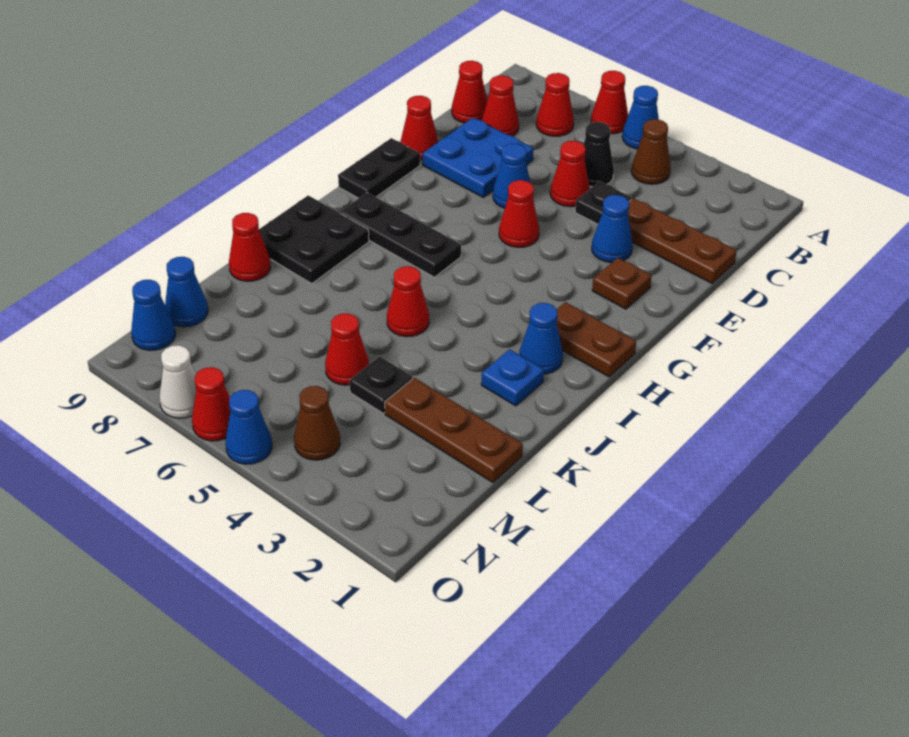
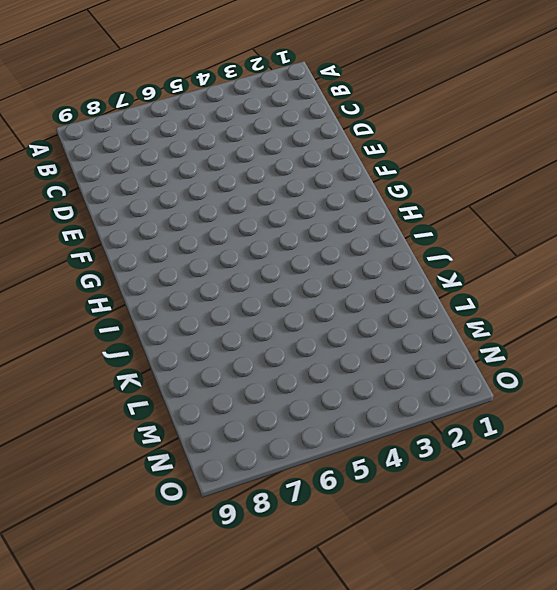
none -> blue cone A5 level 1
none -> red cone A6 level 1
none -> brown cone B4 level 1
none -> red cone B7 level 1

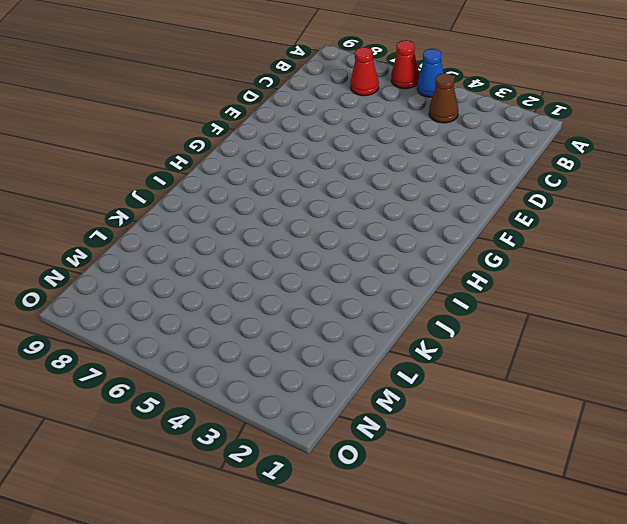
none -> black cone C5 level 1
none -> red cone C8 level 1
none -> red cone C9 level 1
none -> brown plate D1:D3 level 1

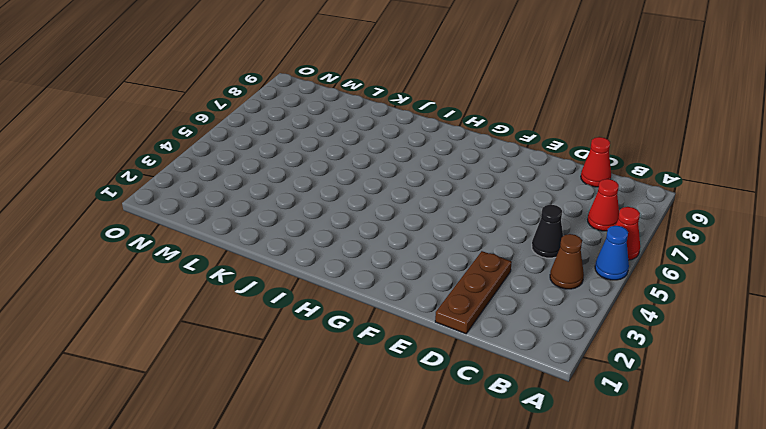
none -> red cone C8 level 1
none -> black plate D4 level 1
none -> red cone D5 level 1
none -> blue plate D7:E8 level 1

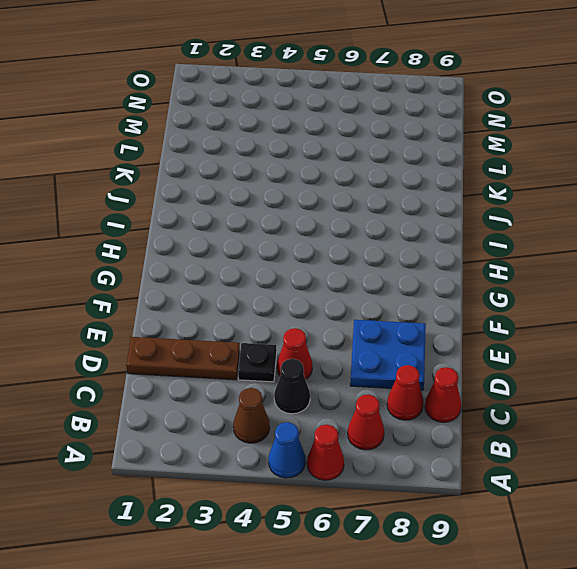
none -> blue cone E3 level 1
none -> blue cone E6 level 1
none -> red cone E9 level 1
none -> brown plate F2 level 1

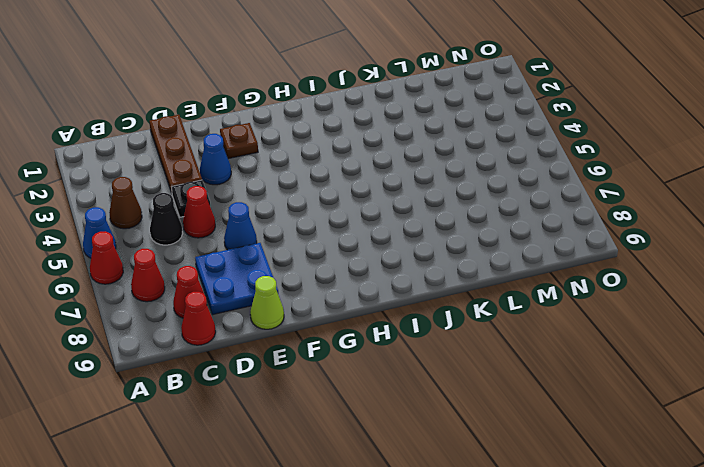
lime cone E9 level 1 -> red cone E9 level 1
none -> red cone F5 level 1
none -> black plate F9:G9 level 1
none -> brown plate H1:H2 level 1
none -> black plate H6:H8 level 1

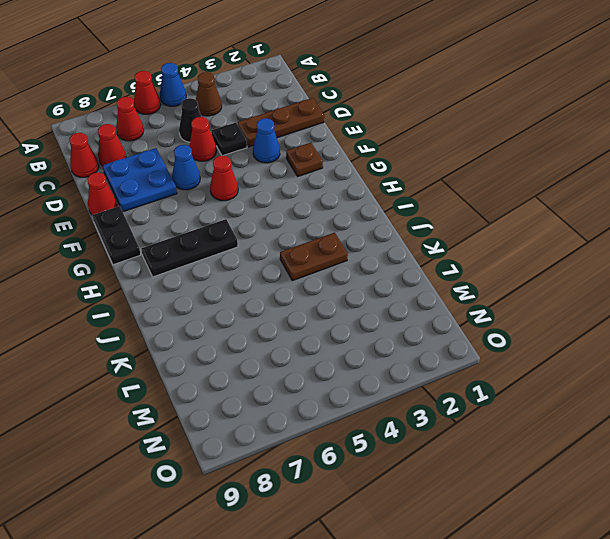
brown plate J3:J4 level 1 -> brown plate H1:H2 level 1
none -> blue cone I2 level 1
none -> black plate I8:J9 level 1
none -> blue plate J2 level 1
none -> red cone J5 level 1

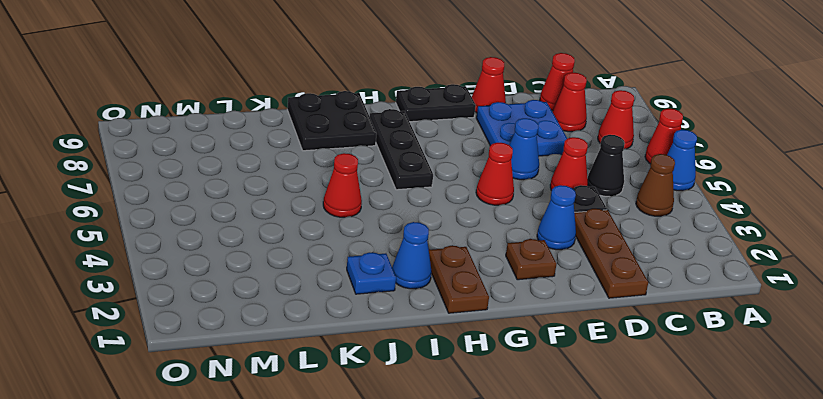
none -> red cone K9 level 1
none -> brown plate L1:L3 level 1
none -> black plate L4 level 1
none -> red cone L5 level 1

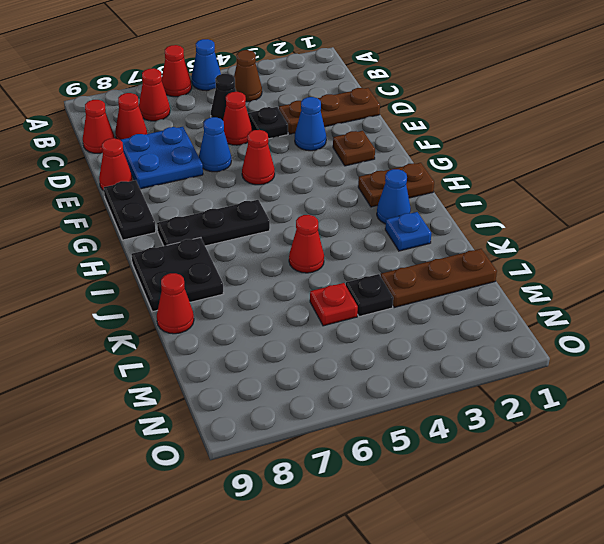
red plate L5 level 1 -> red cone L5 level 1
none -> blue cone M9 level 1
none -> brown cone N4 level 1
none -> blue cone N9 level 1
none -> blue cone O5 level 1

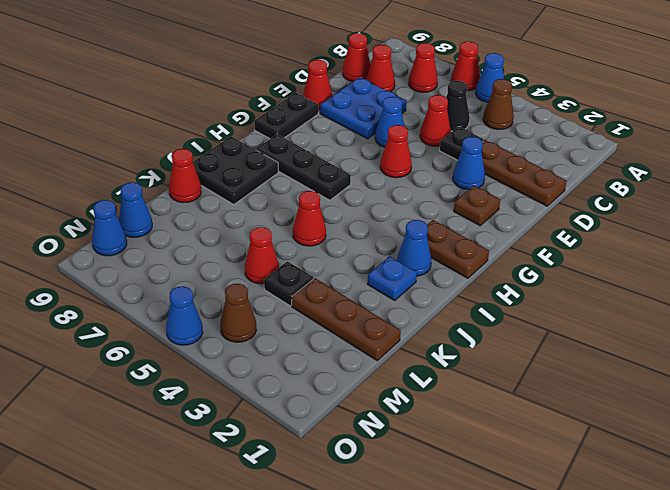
none -> red cone O6 level 1
none -> white cone O7 level 1

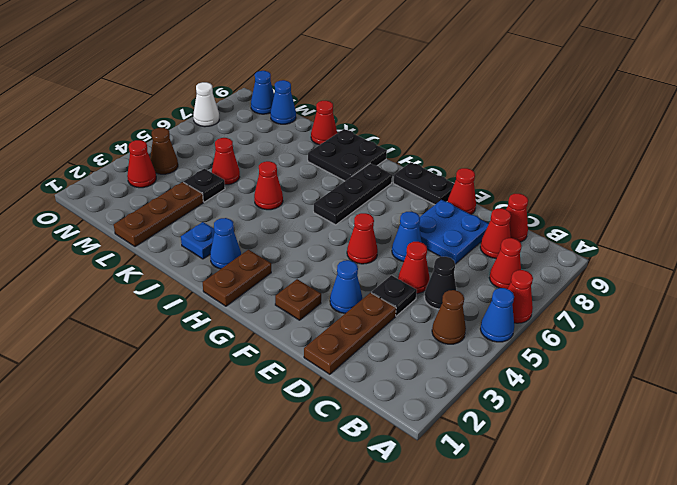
red cone N3 level 1 -> red cone O6 level 1
none -> blue cone O5 level 1

